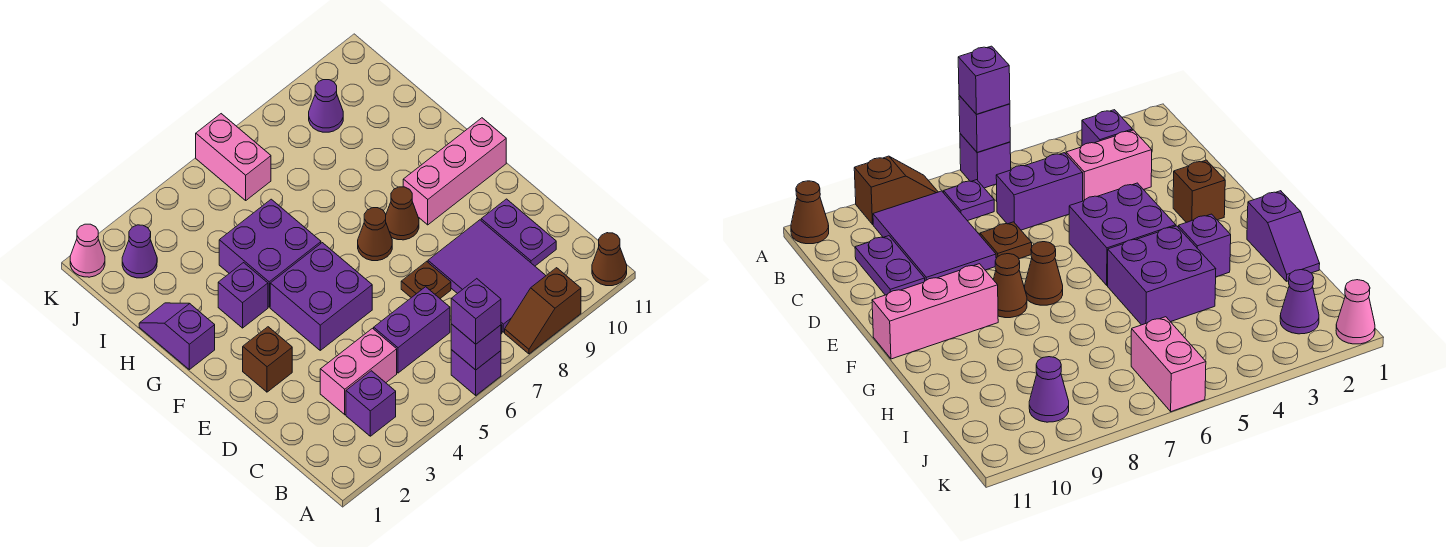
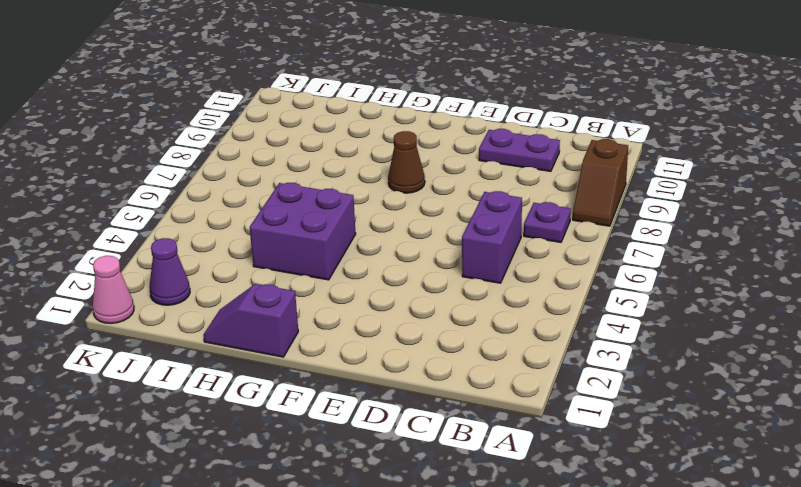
none -> purple brick A6 level 1
none -> brown cone A11 level 1
none -> purple brick B3 level 1

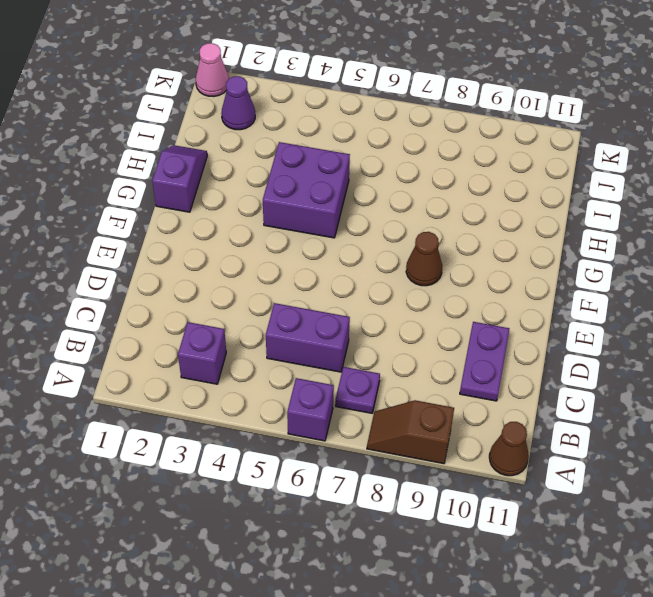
none -> purple tile B8:D9 level 1
none -> pink brick C3:C4 level 1
none -> brown plate D7 level 1

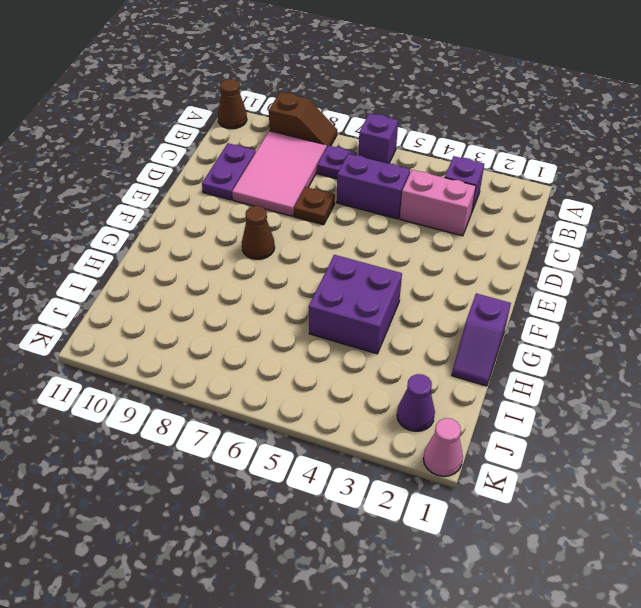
pink tile B8:D9 level 1 -> purple tile B8:D9 level 1
none -> brown brick E2 level 1
none -> purple brick E4:F5 level 1
none -> brown cone F7 level 1

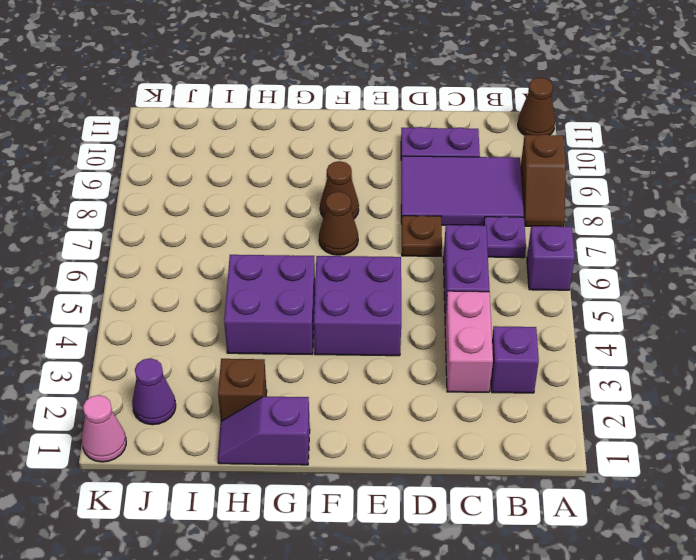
brown brick H2 level 1 -> brown brick E2 level 1
none -> pink brick F9:F11 level 1
none -> purple brick G3 level 1
none -> pink brick J6:K6 level 1

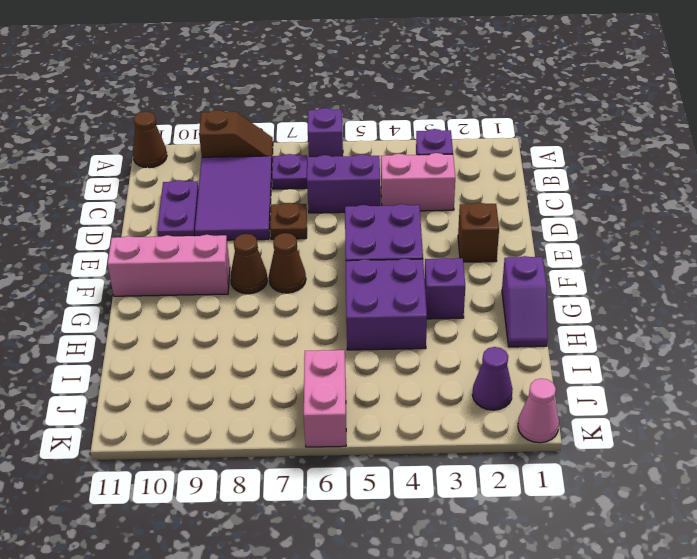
none -> purple cone J9 level 1
none -> purple brick A6 level 2
none -> purple brick A6 level 3

